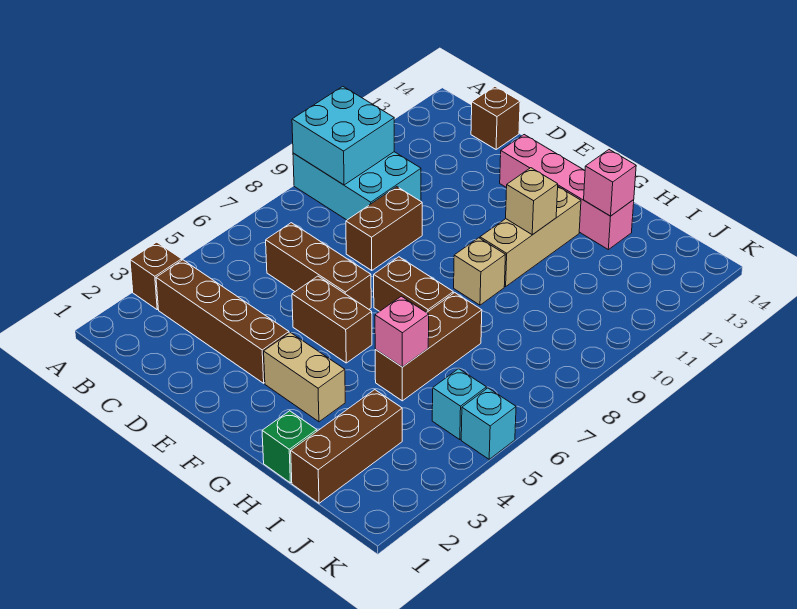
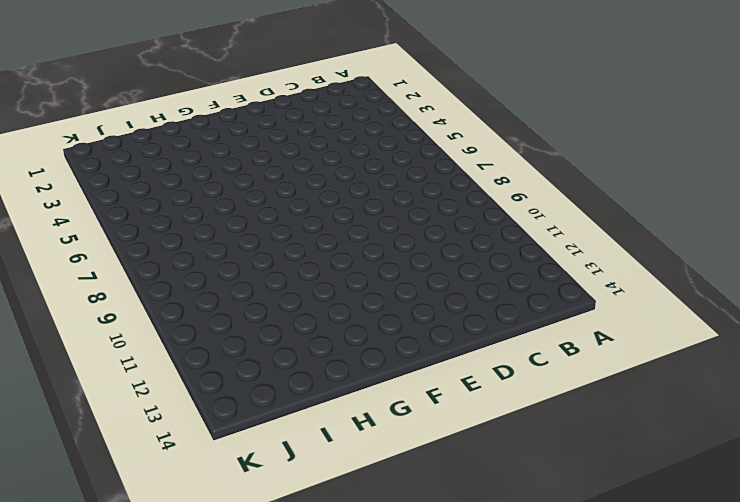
none -> brown brick A3 level 1
none -> cyan brick A9:C10 level 1
none -> brown brick B3:E3 level 1

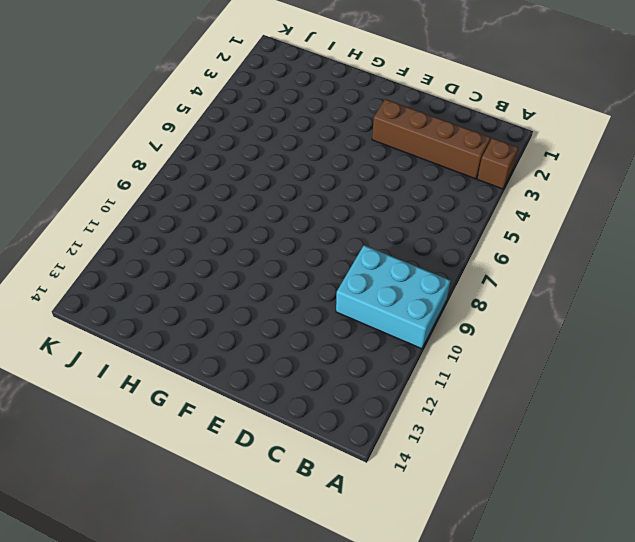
none -> brown brick C6:E6 level 1
none -> brown brick C14 level 1
none -> brown brick D8:D9 level 1

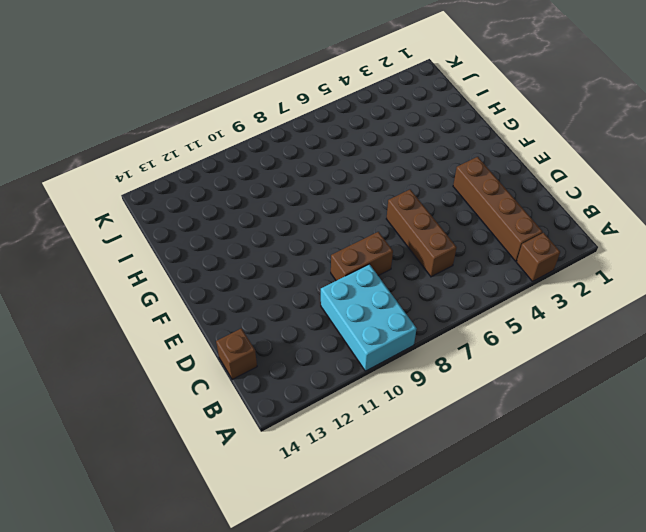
none -> brown brick E5:F5 level 1
none -> pink brick E13:H13 level 1
none -> tan brick F3:G3 level 1

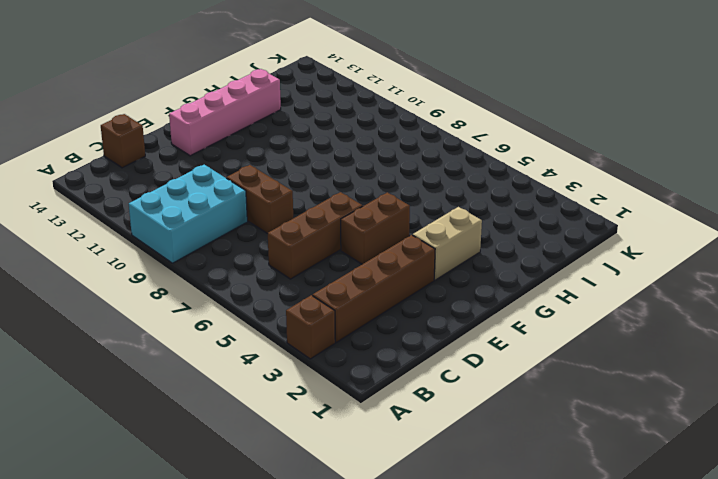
none -> brown brick F7:G7 level 1
none -> tan brick G9 level 1
none -> tan brick G10:G12 level 1

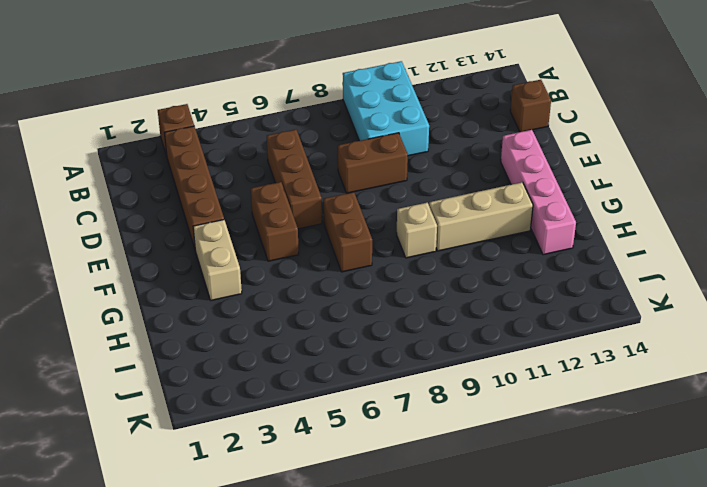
none -> green brick H1 level 1
none -> brown brick H5:H7 level 1
none -> brown brick I1:I3 level 1

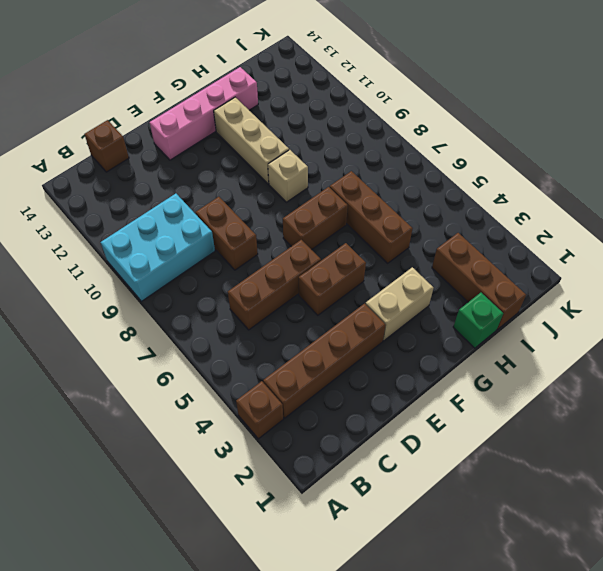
none -> cyan brick J5 level 1
none -> cyan brick K5 level 1
none -> cyan brick A9:B10 level 2

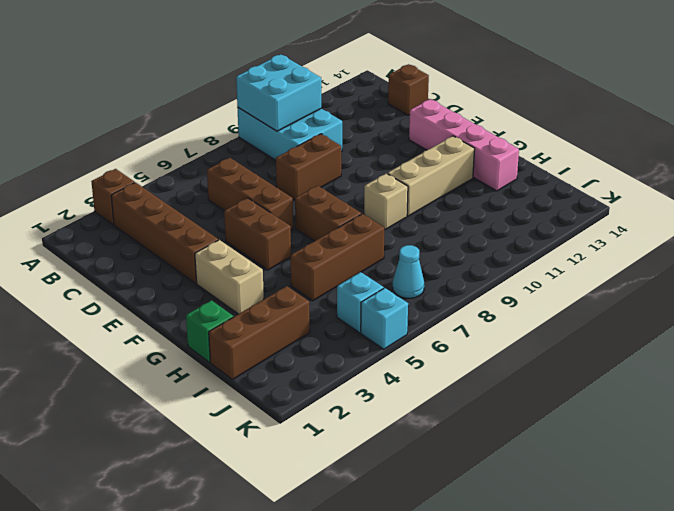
cyan cone J7 level 1 -> none
none -> tan brick G11 level 2
none -> pink brick H5 level 2
none -> pink brick H13 level 2

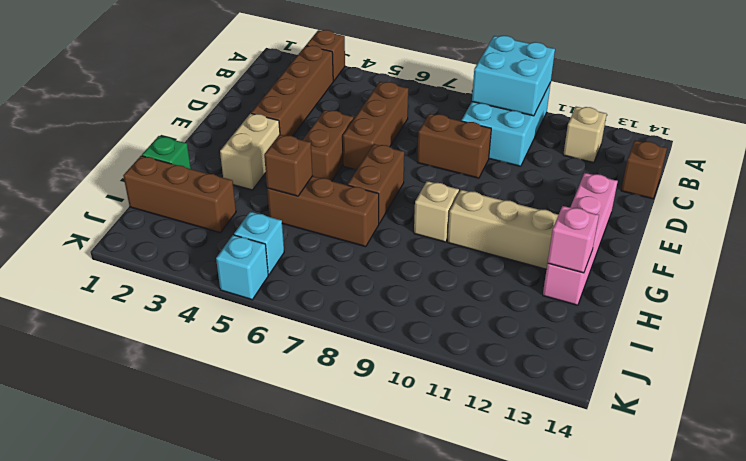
tan brick B12 level 1 -> tan brick G11 level 2
brown brick H5 level 2 -> pink brick H5 level 2

